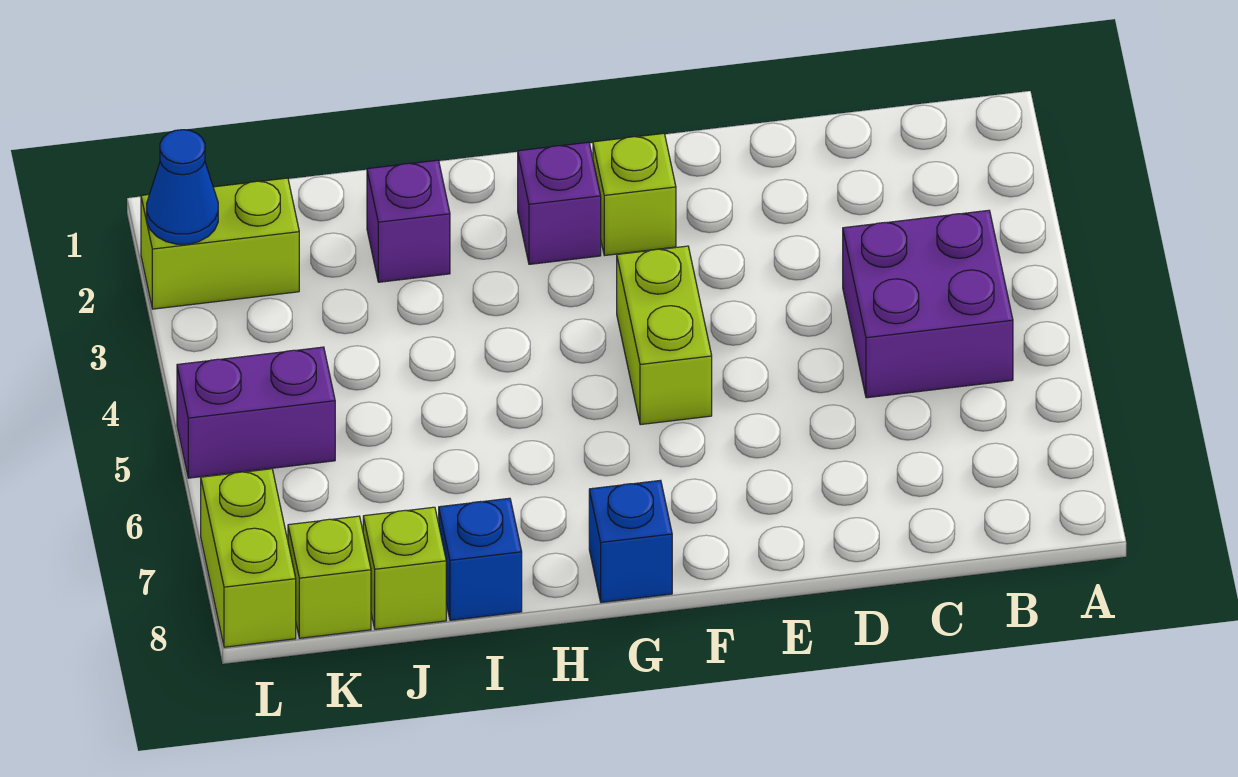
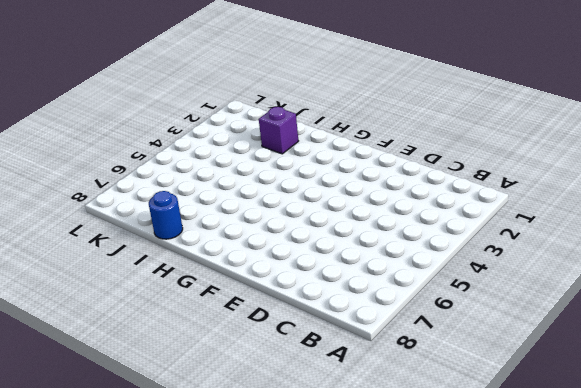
blue round brick I8 level 1 -> blue brick I8 level 1
none -> purple brick B4:C5 level 1
none -> lime brick F2 level 1
none -> lime brick F4:F5 level 1

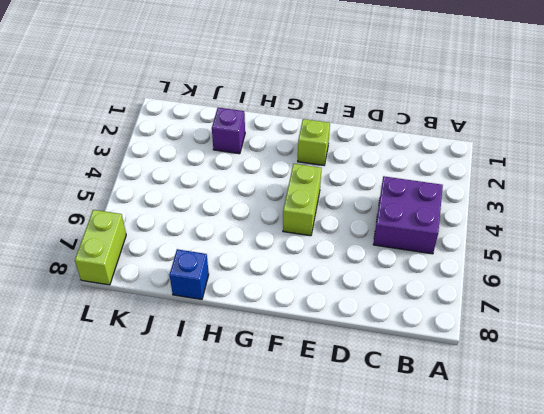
none -> purple brick G2 level 1
none -> blue brick G8 level 1
none -> lime brick J8 level 1

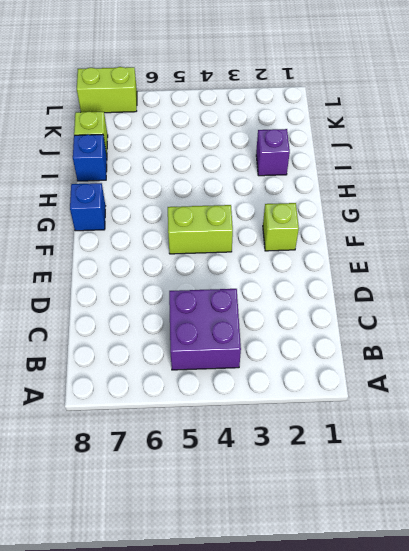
none -> purple brick G2 level 1
none -> lime brick K2:L2 level 1
none -> purple brick K5:L5 level 1

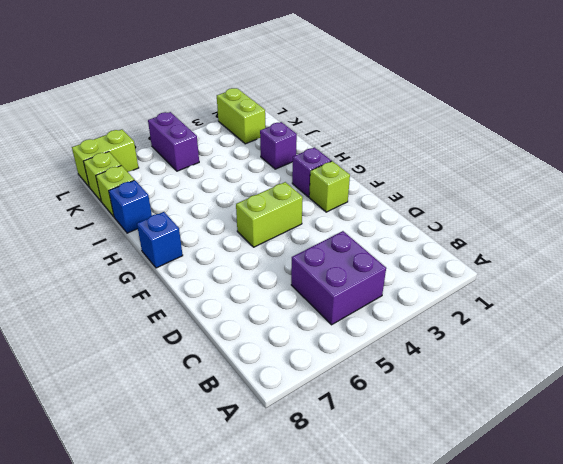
none -> blue cone L2 level 2

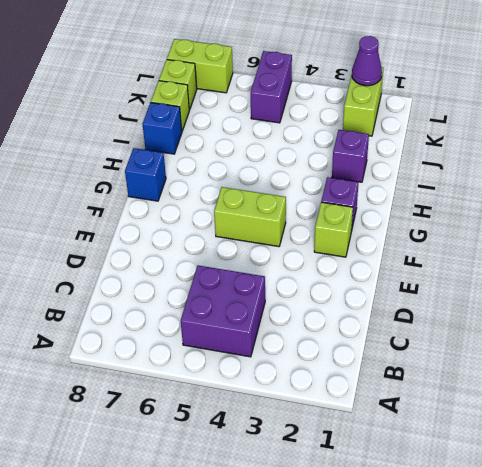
purple cone L2 level 2 -> blue cone L2 level 2

